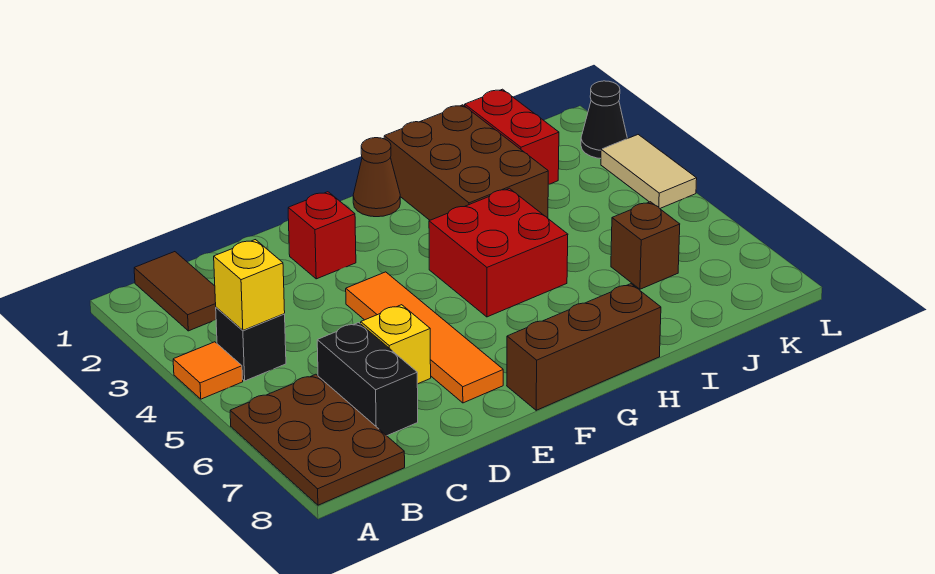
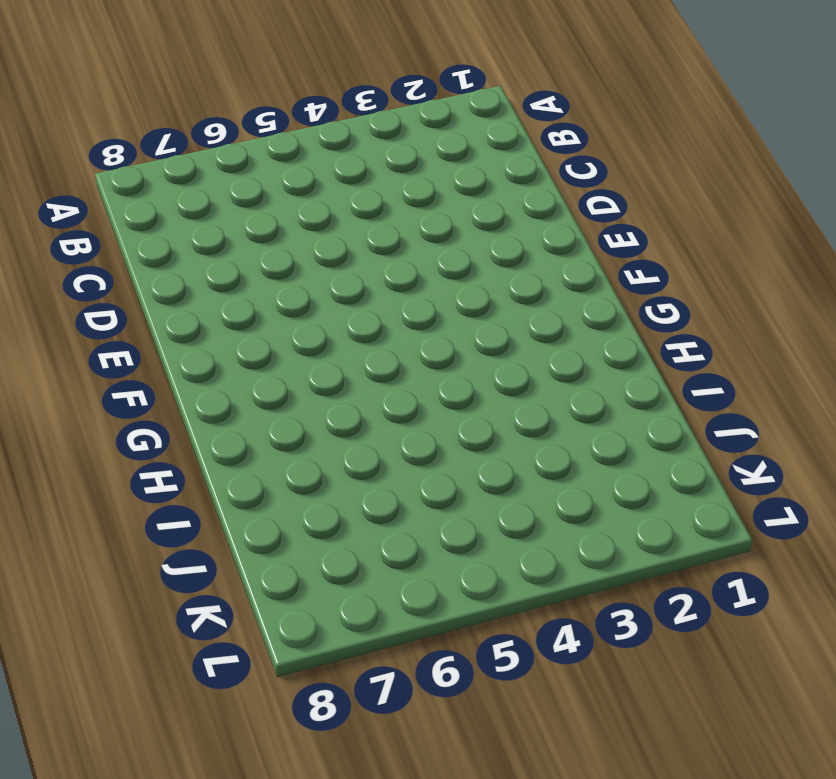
none -> orange tile A4 level 1
none -> brown plate A6:B8 level 1
none -> brown tile B1:B2 level 1

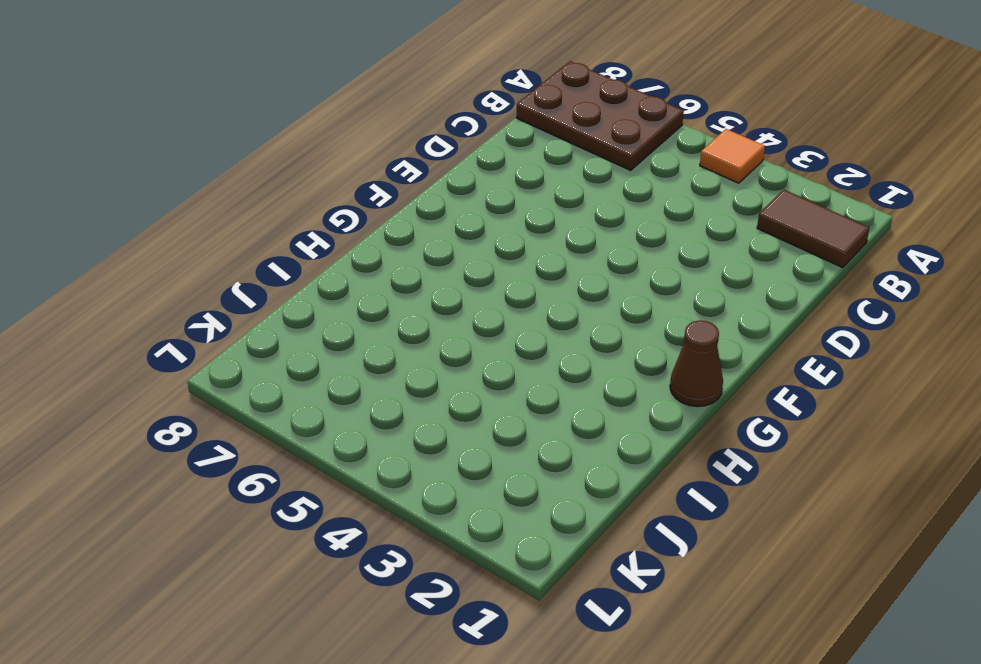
none -> black brick B4 level 1
none -> black brick C6:C7 level 1
none -> yellow brick D6 level 1

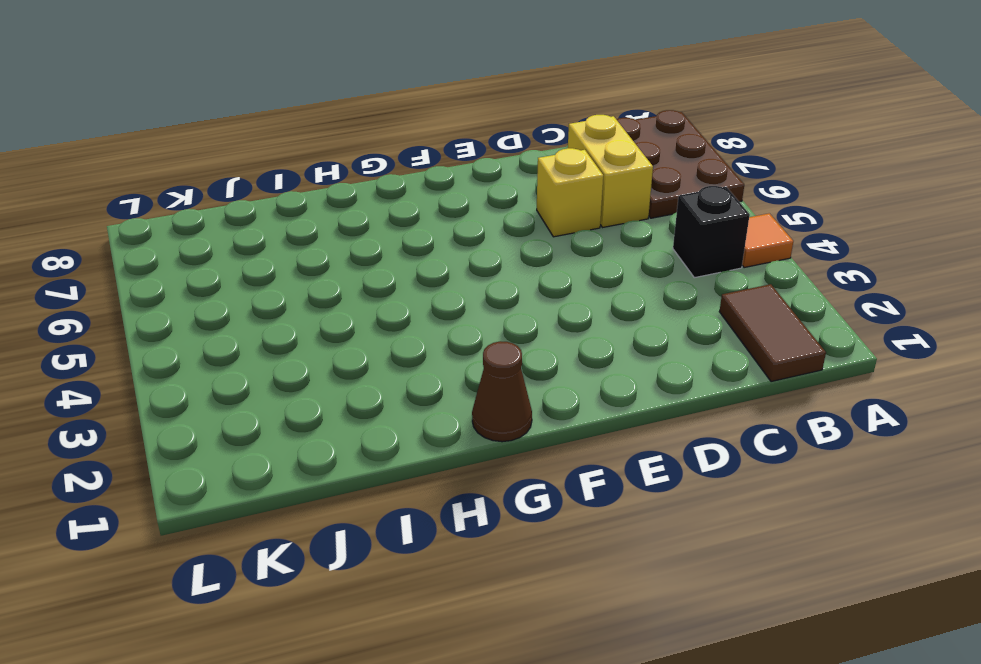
yellow brick C6:C7 level 1 -> black brick C6:C7 level 1
none -> red brick E2 level 1
none -> orange tile E4:E7 level 1
none -> brown brick F8:H8 level 1

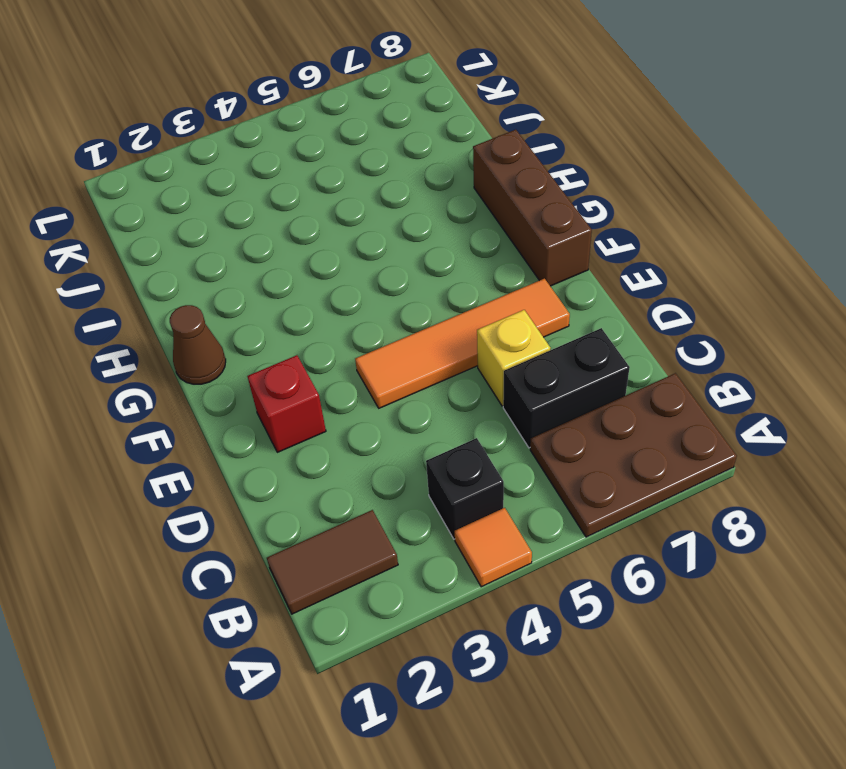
none -> red brick G4:H5 level 1
none -> brown brick H1:I3 level 1
none -> red brick J1:J2 level 1

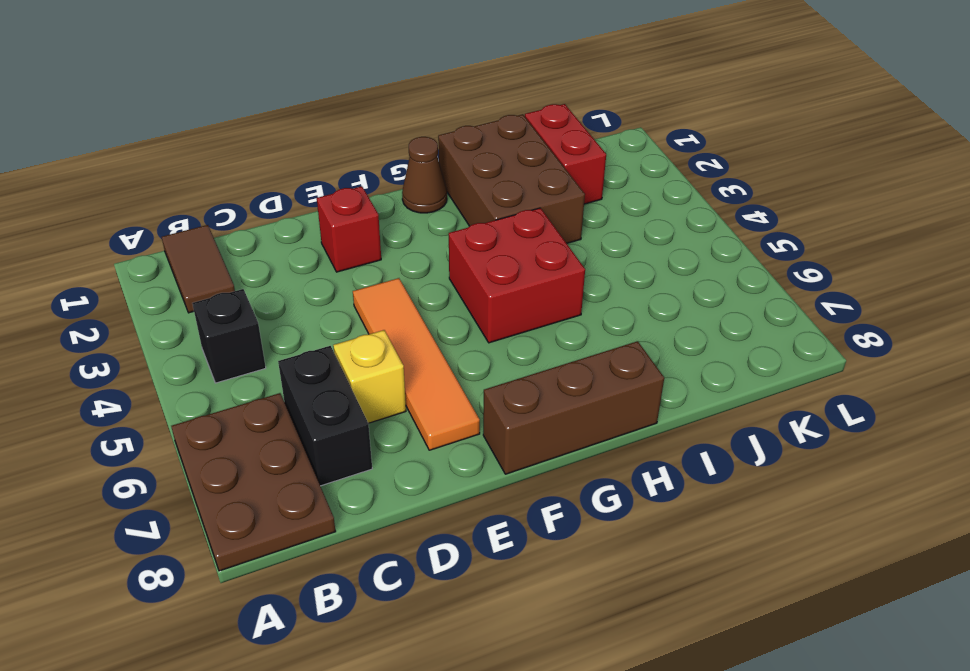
none -> orange tile A4 level 1
none -> brown brick J6 level 1
none -> black cone L2 level 1

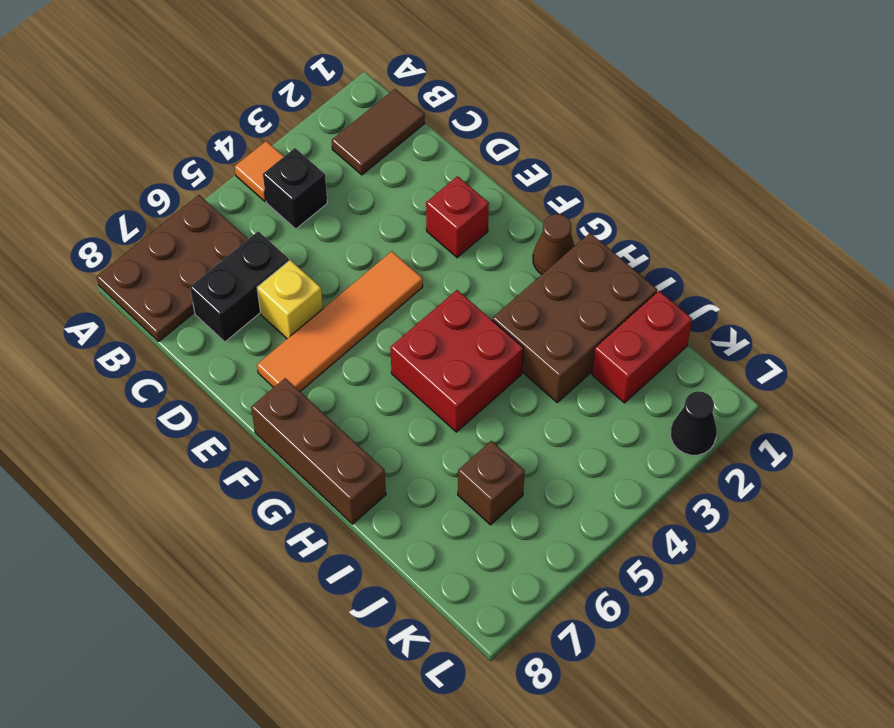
none -> tan tile L3:L4 level 1
none -> yellow brick B4 level 2

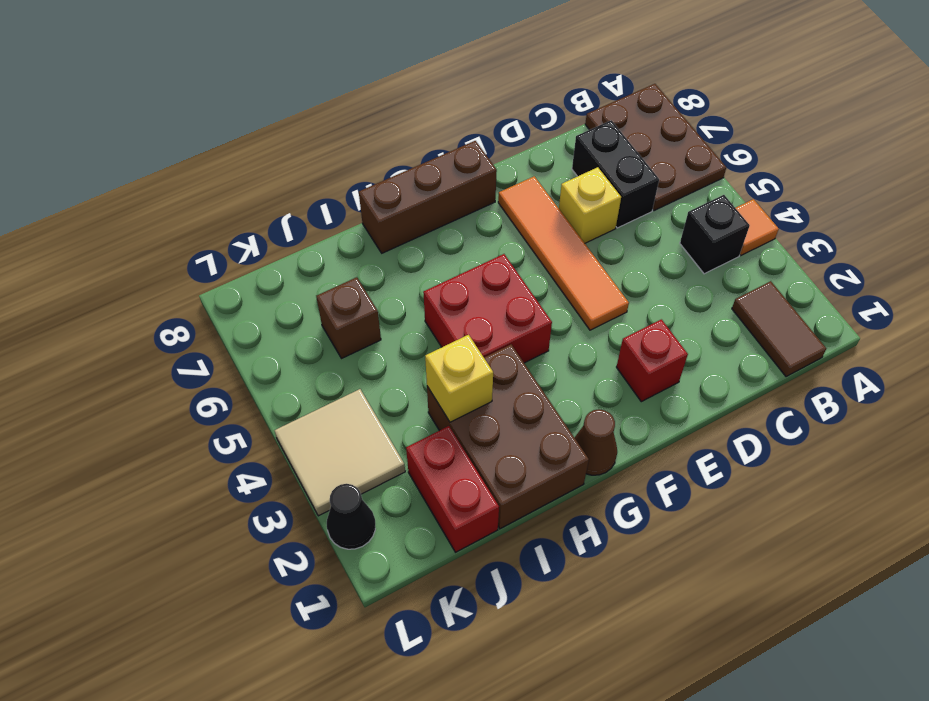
yellow brick I3 level 2 -> yellow brick B4 level 2
tan tile K3:L4 level 1 -> tan tile L3:L4 level 1

